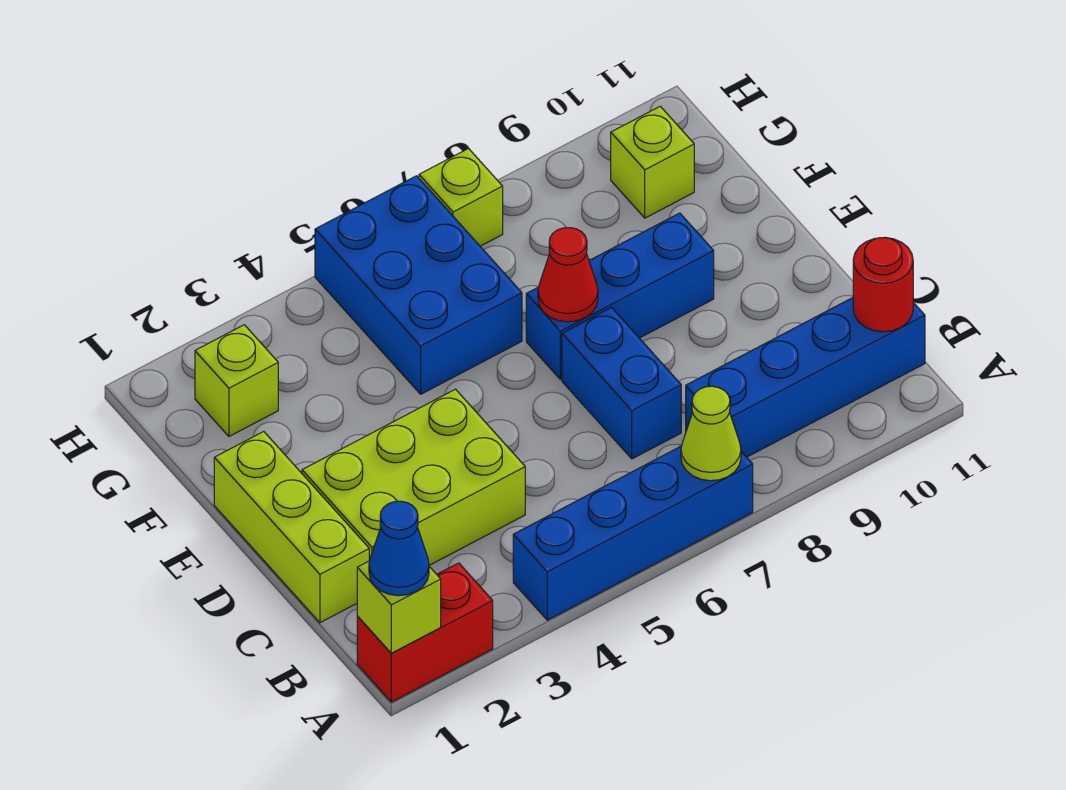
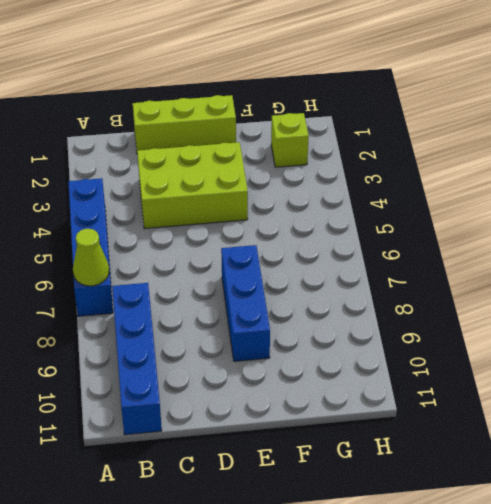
lime brick C3:E4 level 1 -> lime brick C2:D4 level 1
none -> red brick A1:A2 level 1
none -> blue brick C7:D7 level 1
none -> blue brick F5:H6 level 1

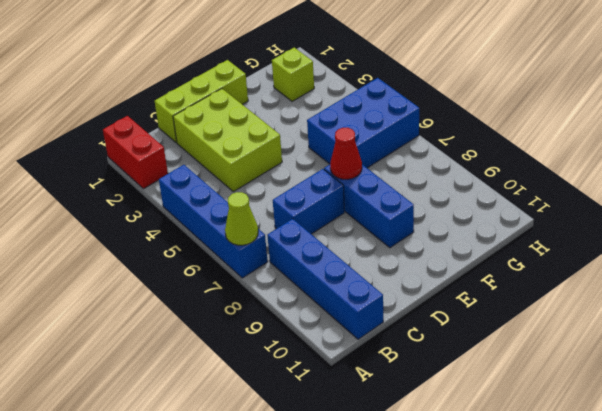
none -> lime brick G10 level 1
none -> lime brick H7 level 1
none -> lime brick A1 level 2

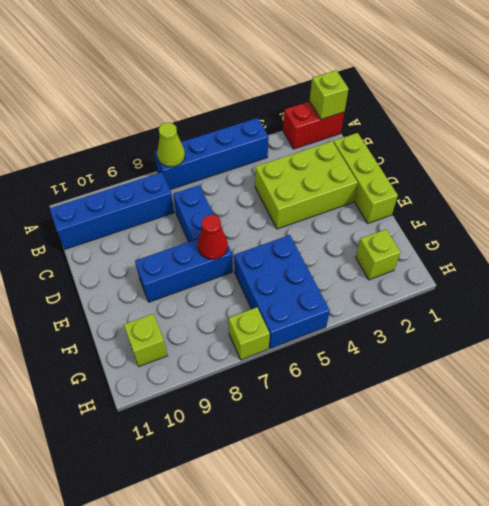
none -> red round brick B11 level 2
none -> blue cone A1 level 3

